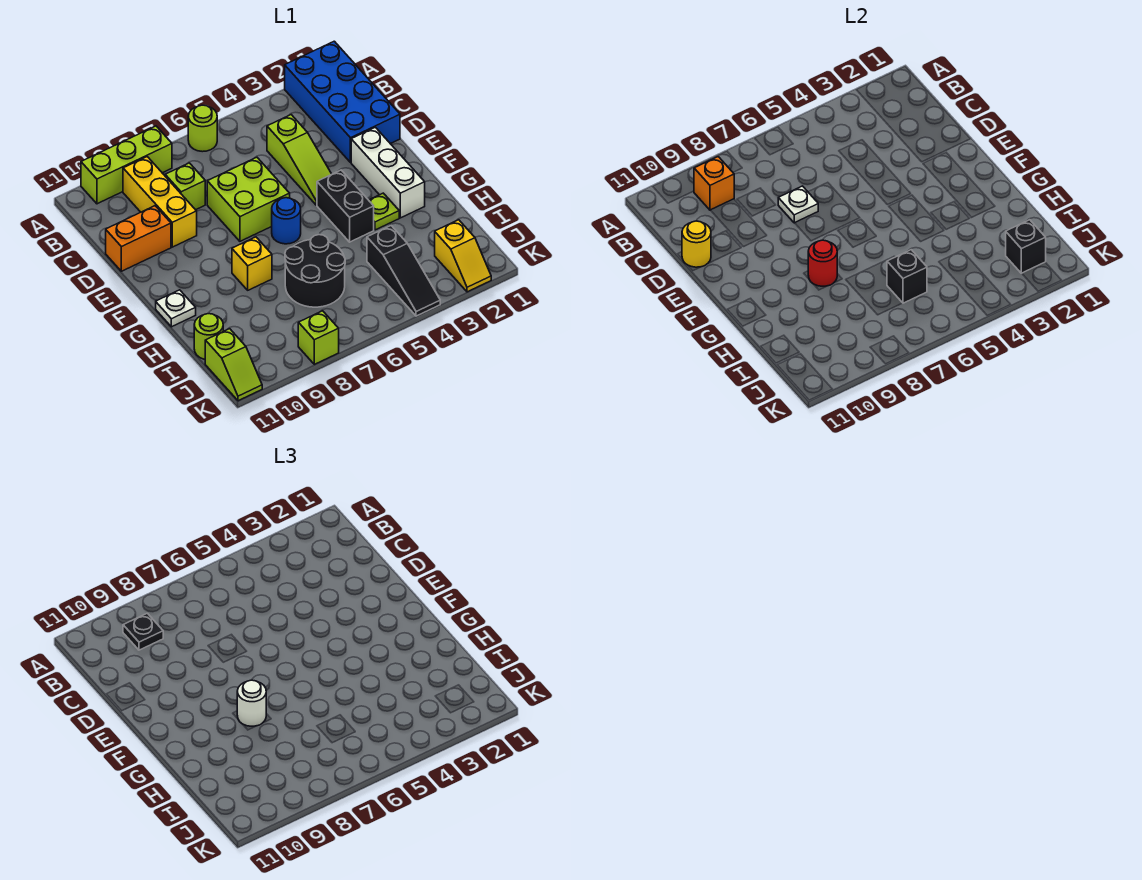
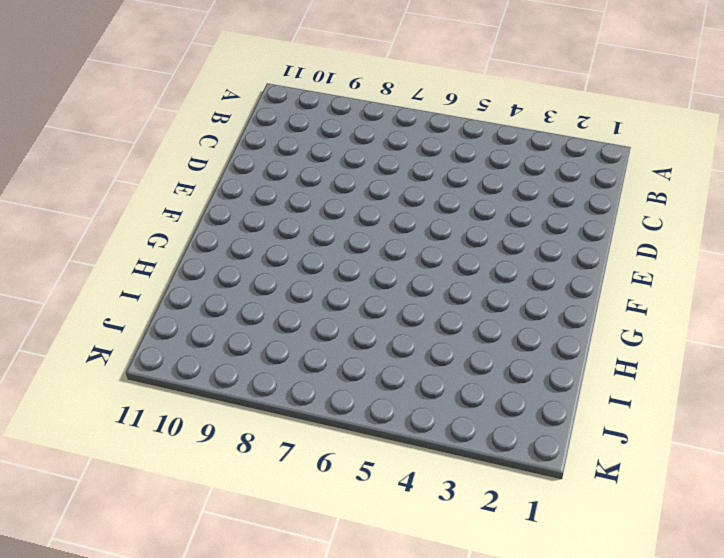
none -> blue brick A1:D2 level 1
none -> lime round brick A6 level 1
none -> lime brick A8:A10 level 1

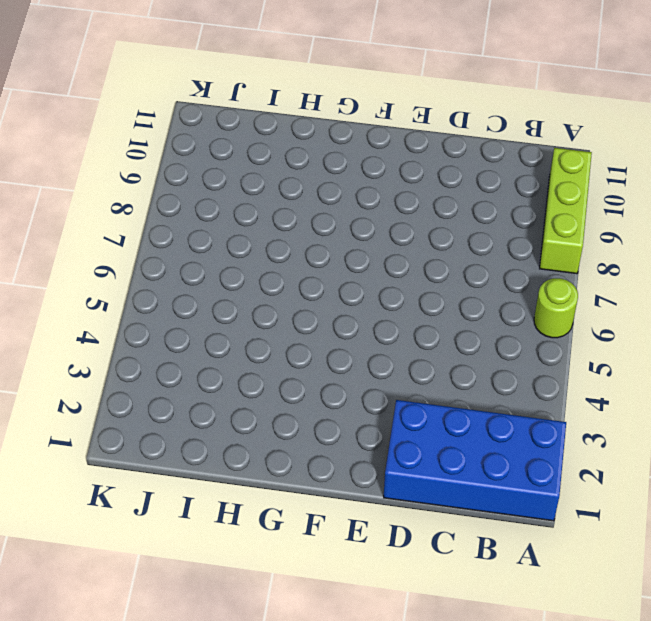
none -> yellow brick B9:D9 level 1
none -> lime slope C4:E4 level 1 top C
none -> lime brick C8 level 1

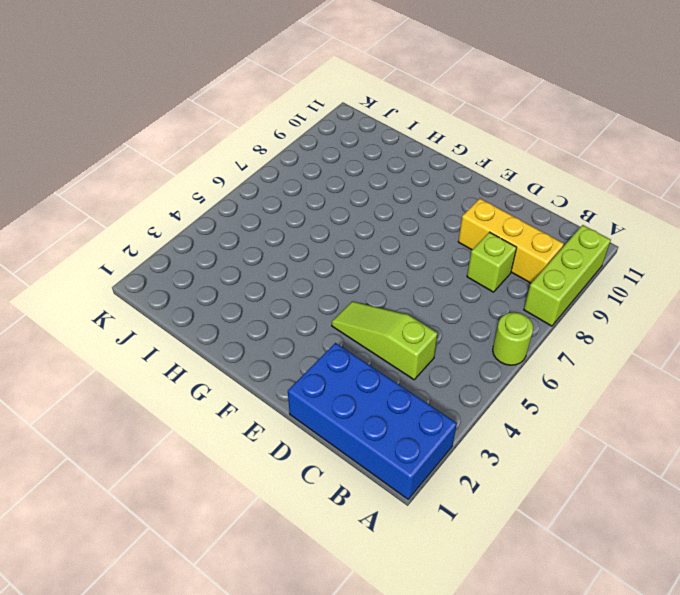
none -> lime brick D6:E7 level 1
none -> orange brick D10:D11 level 1
none -> white brick E2:G2 level 1

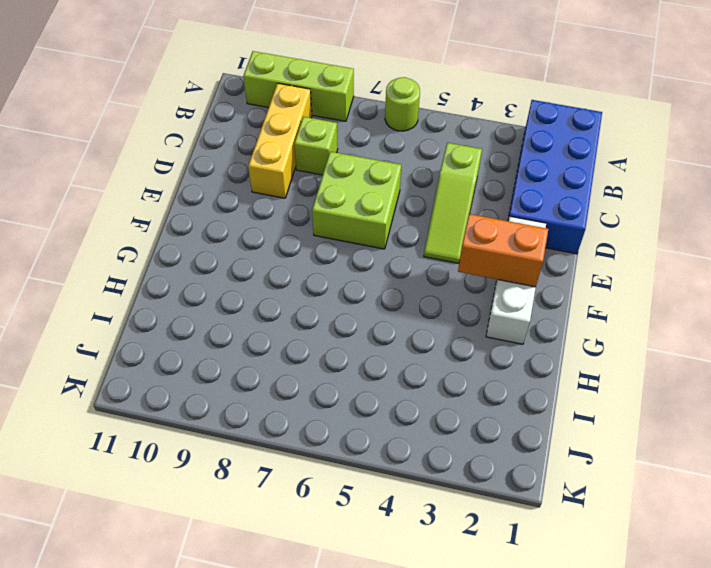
orange brick F2:F3 level 2 -> orange brick D10:D11 level 1
none -> black brick F4:G4 level 1
none -> blue round brick F6 level 1
none -> lime plate G3 level 1

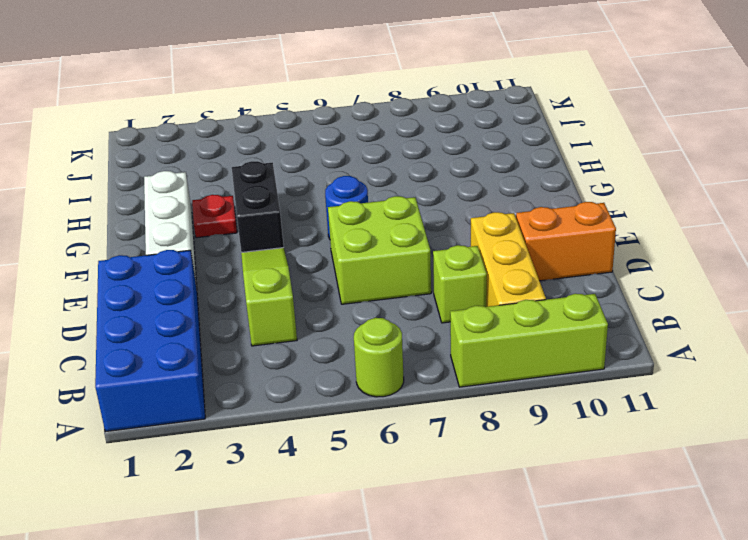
red plate G3 level 1 -> lime plate G3 level 1
none -> yellow brick G8 level 1
none -> white plate G11 level 1
none -> black round brick H6:I7 level 1

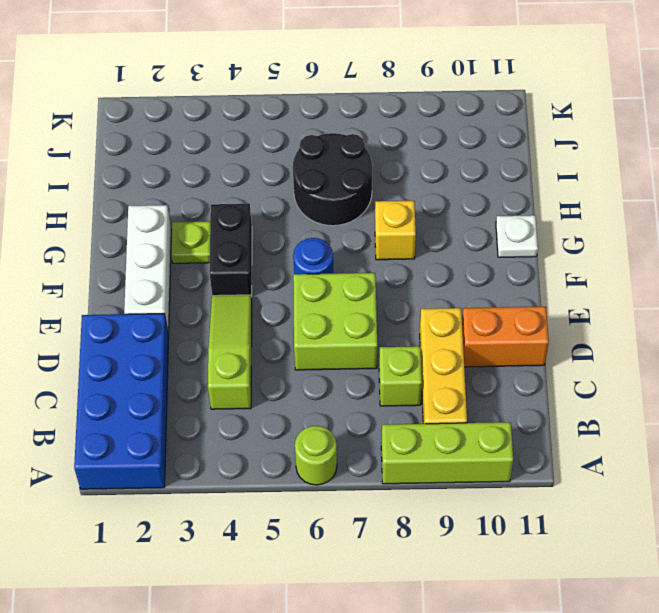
none -> black slope I4:K4 level 1 top I
none -> lime round brick I11 level 1
none -> yellow slope J2:K2 level 1 top J

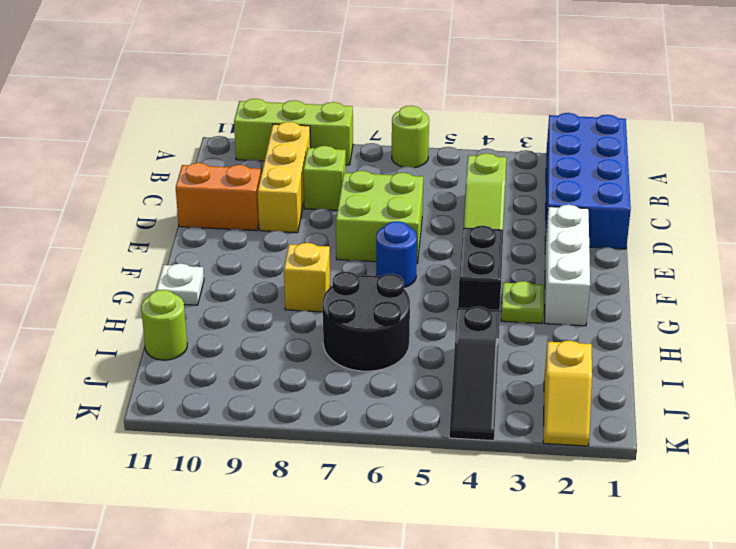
none -> lime slope J11:K11 level 1 top J
none -> lime brick K8 level 1
none -> orange brick B9 level 2

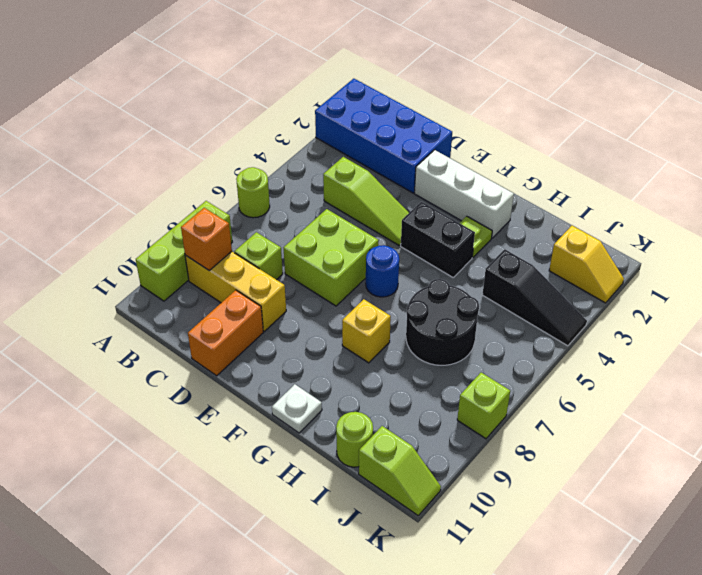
none -> white plate D7 level 2
none -> yellow round brick D11 level 2
none -> red round brick G8 level 2

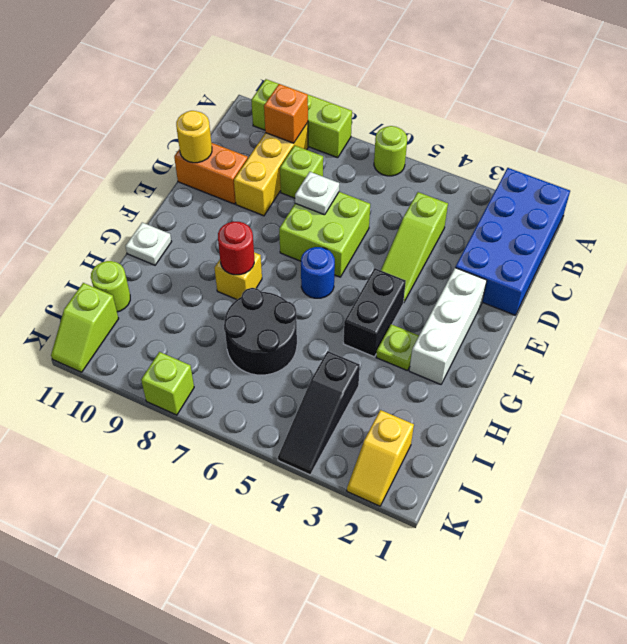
none -> black brick I6 level 2
none -> black brick J2 level 2
none -> black plate B9 level 3

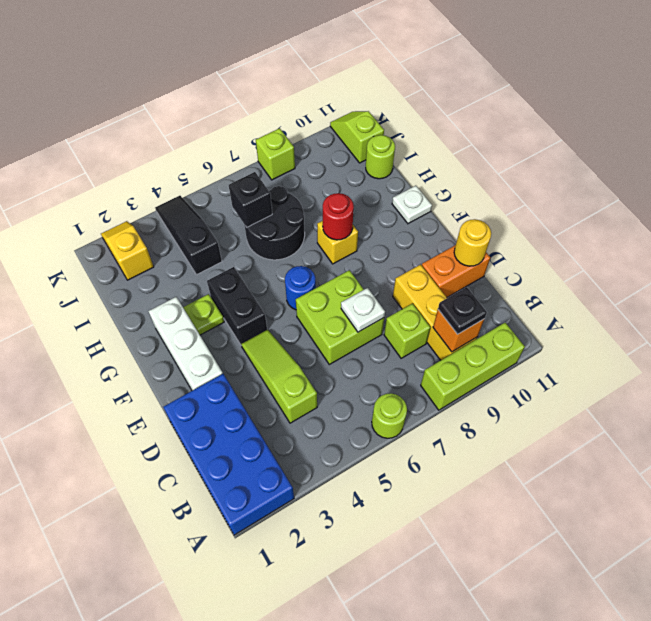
none -> black brick J2 level 2
none -> white round brick G8 level 3

